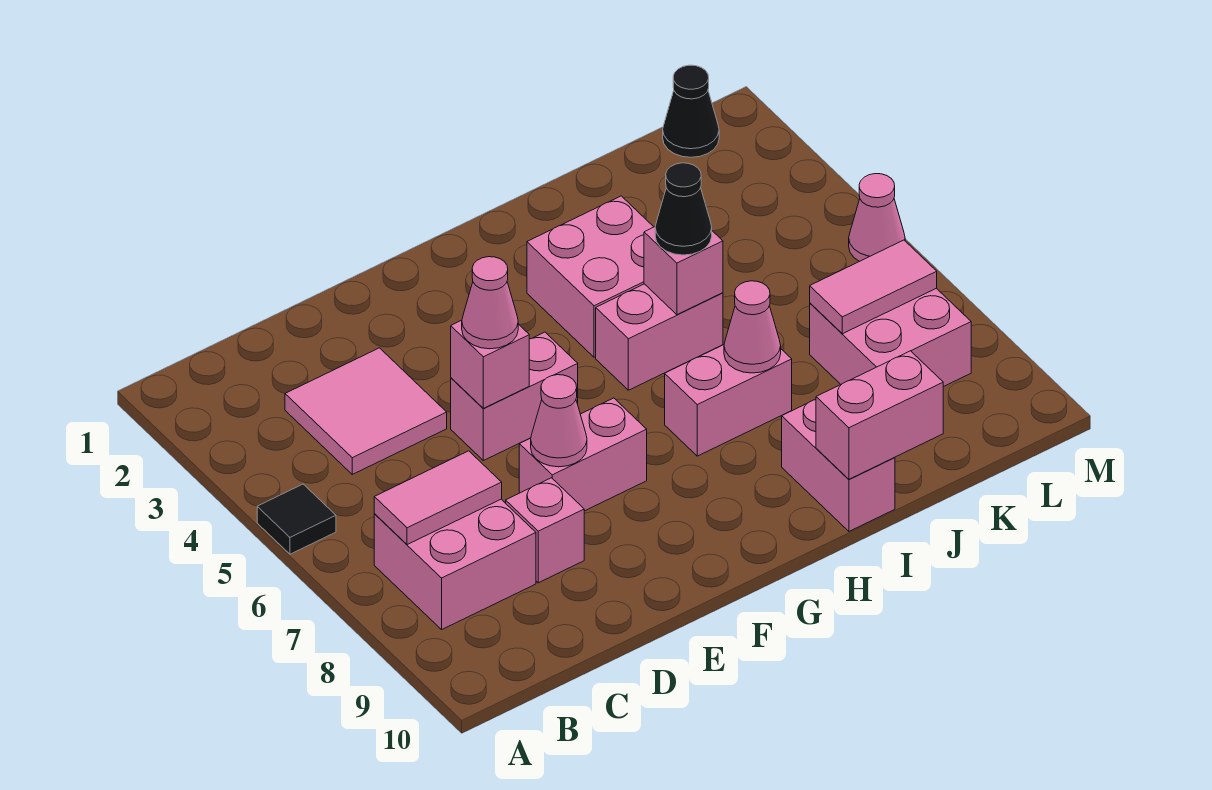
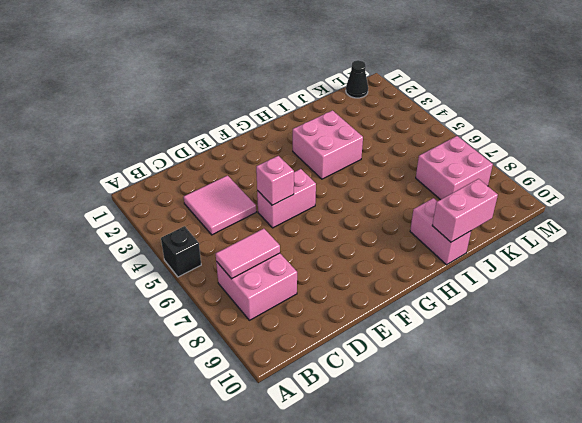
black brick A5 level 1 -> black tile A5 level 1
none -> pink brick D8 level 1
none -> pink brick E7:F7 level 1
none -> pink brick H5:I5 level 1

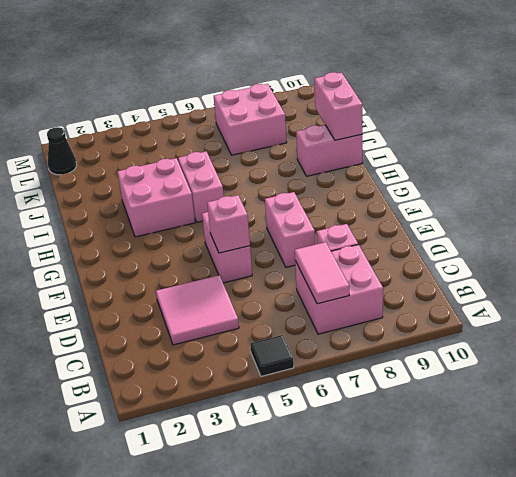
none -> pink brick H7:I7 level 1
none -> pink cone M5 level 1
none -> pink cone E7 level 2

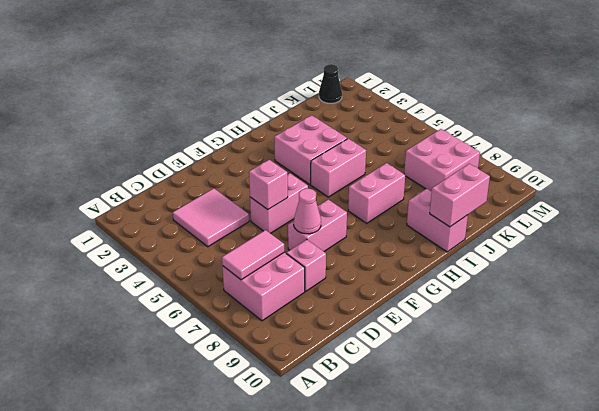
none -> black tile A5 level 1
none -> pink cone M5 level 1
none -> pink brick I5 level 2

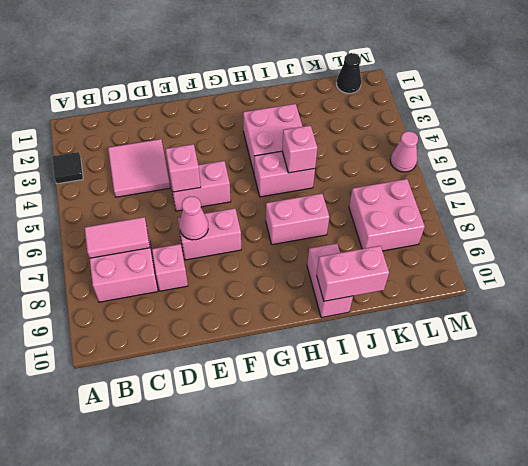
black tile A3 level 1 -> black tile A5 level 1
none -> pink cone I7 level 2
none -> pink tile K7:L7 level 2
none -> pink cone E5 level 3

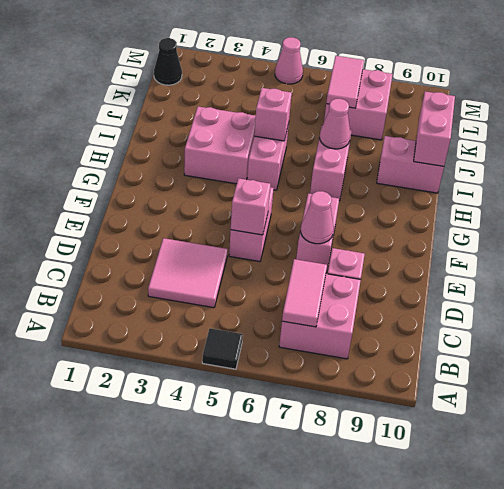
none -> pink cone E5 level 3
none -> black cone I5 level 3

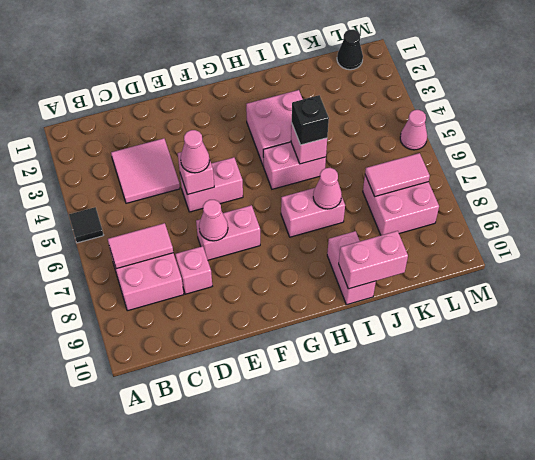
black brick I5 level 3 -> black cone I5 level 3

